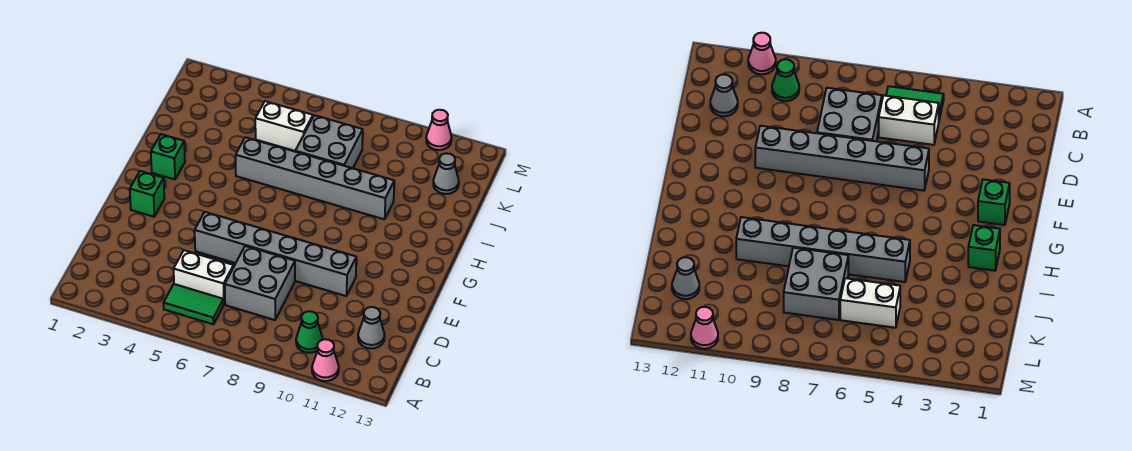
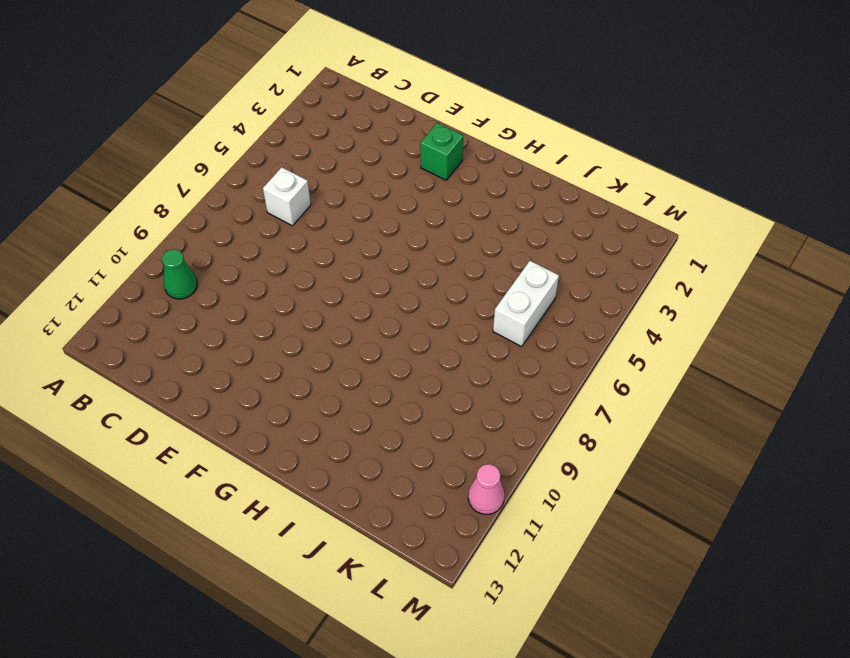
white brick C6 level 1 -> white brick C5:C6 level 1
none -> pink cone A11 level 1
none -> green tile B5:B6 level 1
none -> grey brick C7:D8 level 1

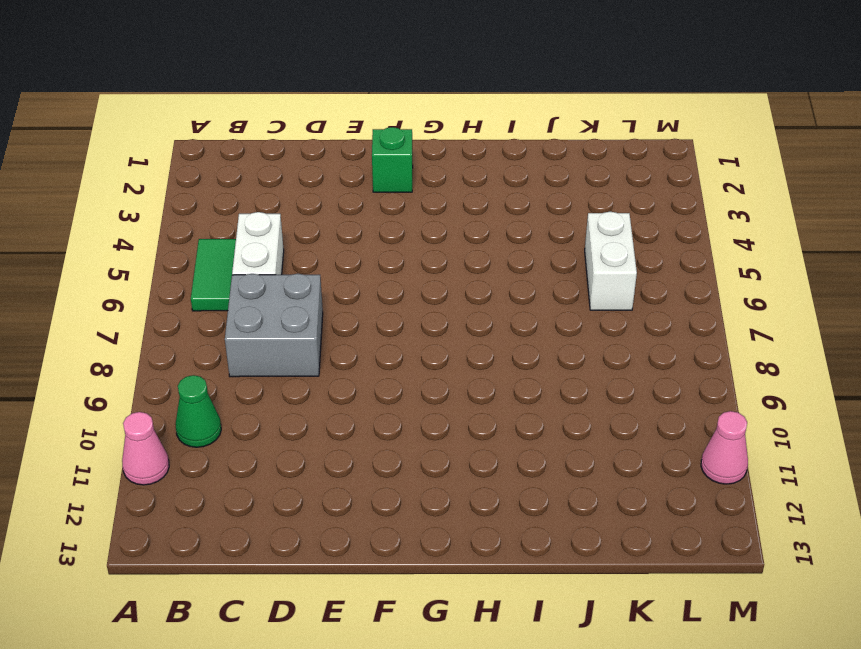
none -> grey cone C12 level 1
none -> grey brick E5:E10 level 1
none -> green brick H2 level 1

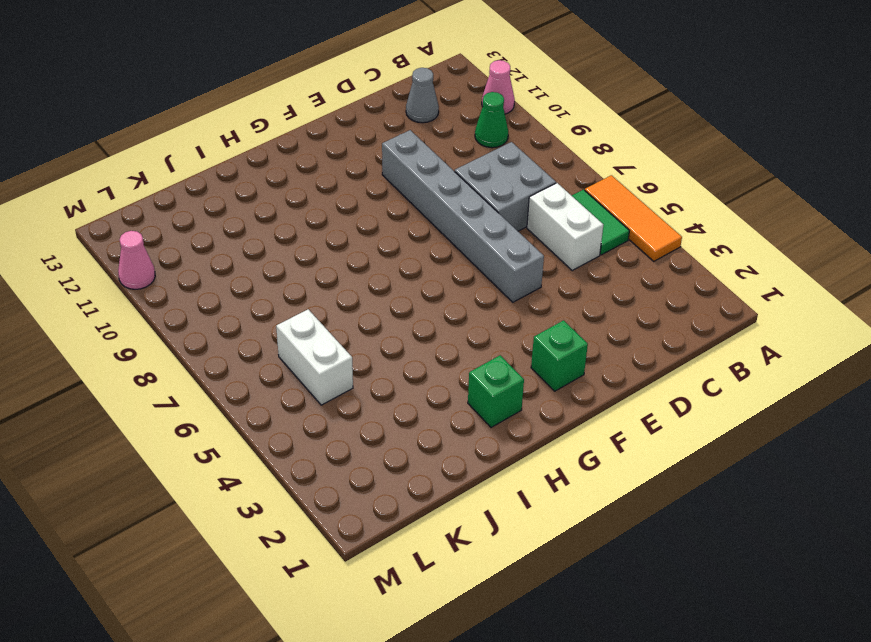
orange tile A4:A6 level 1 -> none
none -> grey brick I5:I10 level 1
none -> grey brick J7:K8 level 1
none -> grey cone K12 level 1

